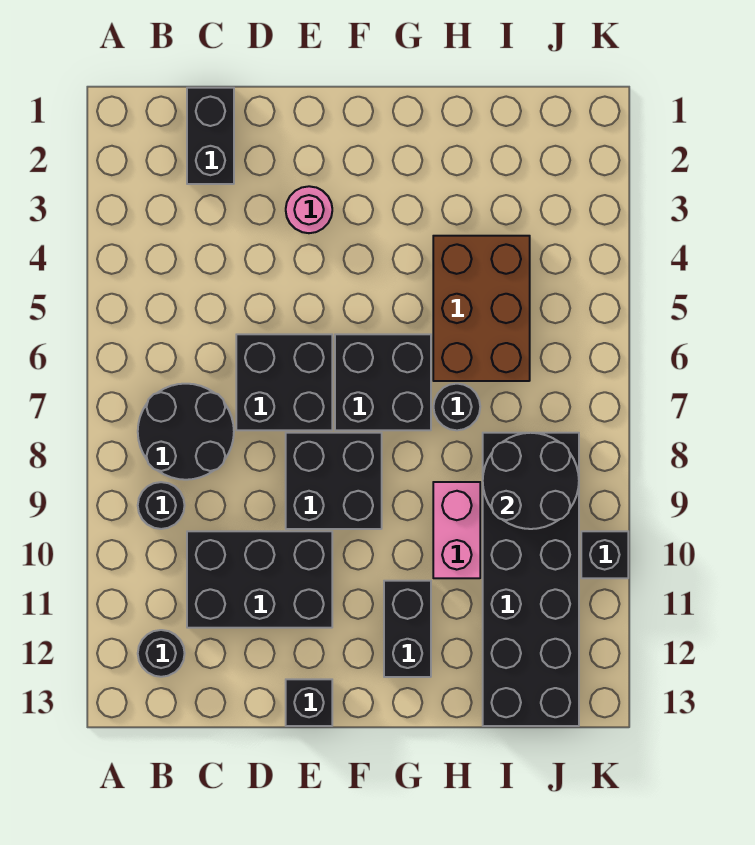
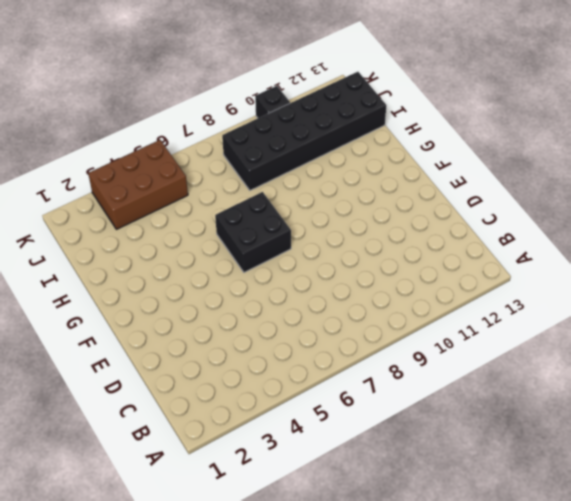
brown brick J3:K5 level 1 -> brown brick H4:I6 level 1
none -> black round brick B7:C8 level 1
none -> black round brick B9 level 1
none -> black round brick B12 level 1

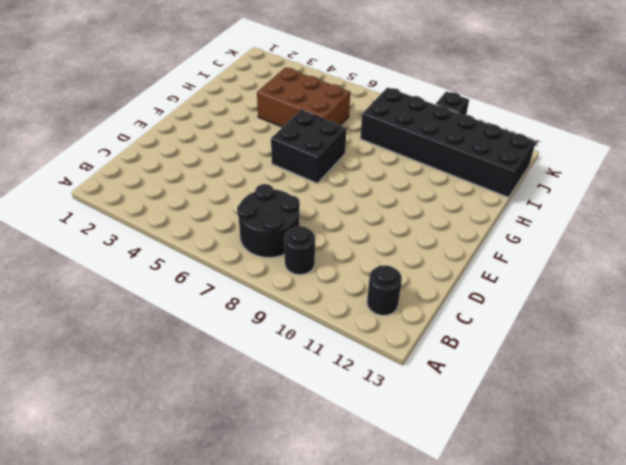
none -> black brick C1:C2 level 1
none -> black brick C10:E11 level 1
none -> black brick D6:E7 level 1

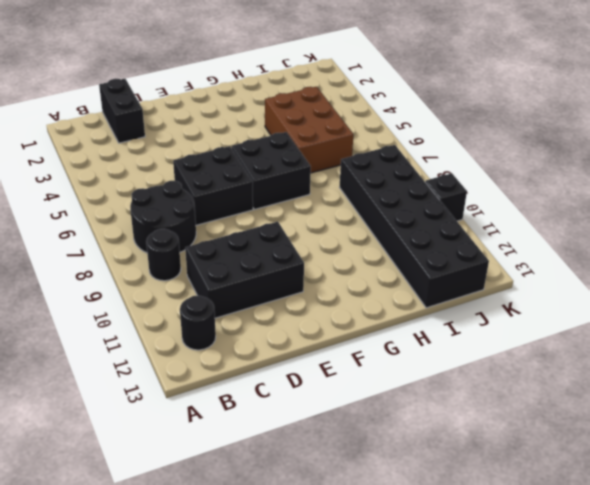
none -> pink round brick E3 level 1
none -> black brick E8:F9 level 1
none -> black brick E13 level 1

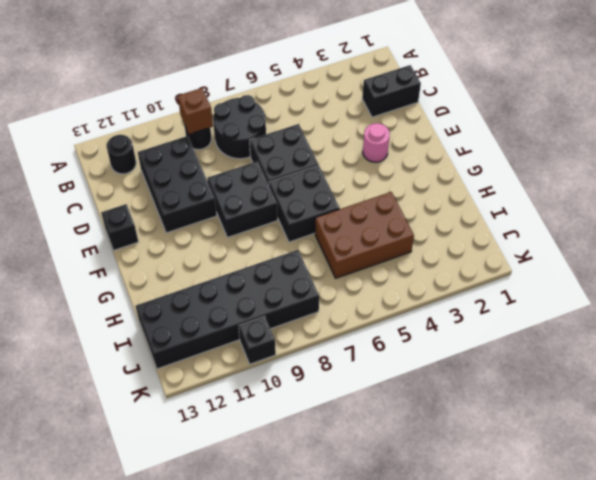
brown brick B9 level 2 -> none
none -> black brick G11:G12 level 1
none -> black round brick H7 level 1
none -> pink brick H9:H10 level 1

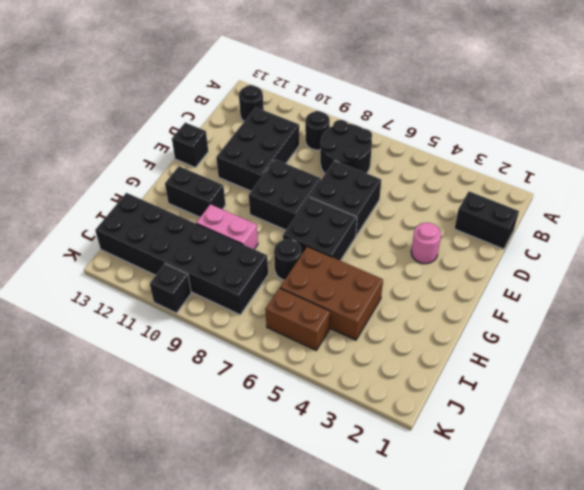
brown brick J5:J6 level 1 -> none
none -> black round brick I8:J9 level 2

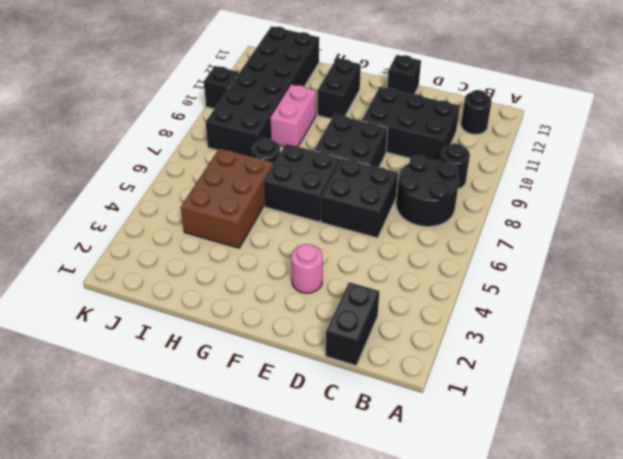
none -> black round brick I8:J9 level 2

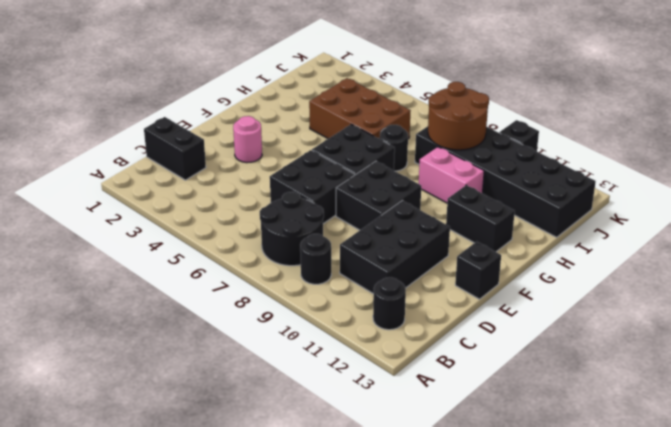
brown round brick I8:J9 level 2 -> black round brick I8:J9 level 2

